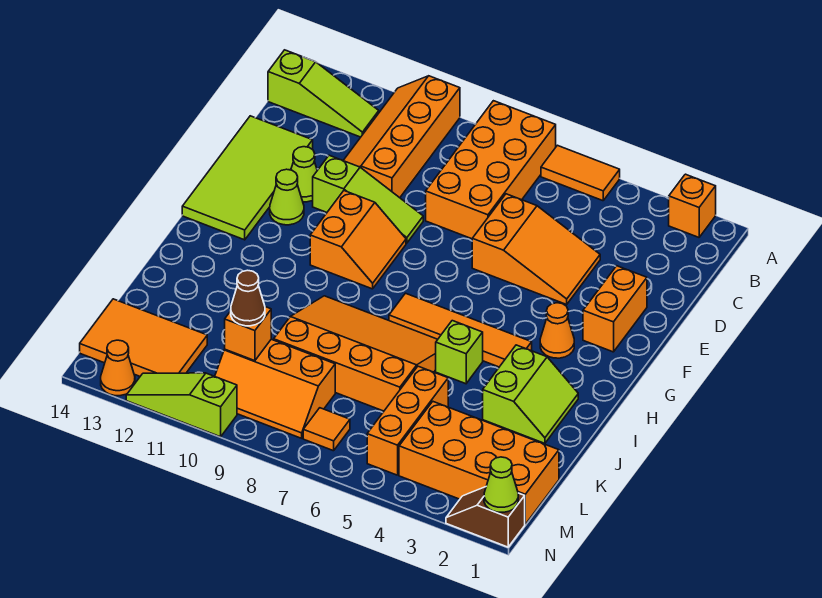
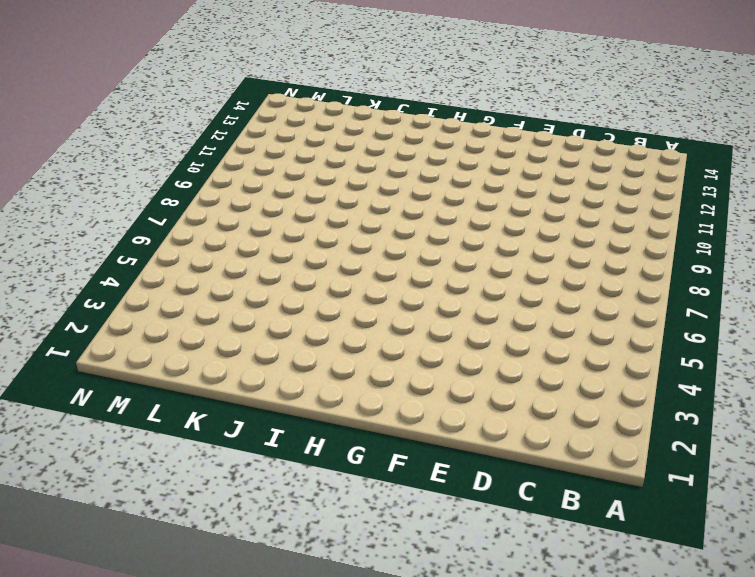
none -> orange brick A2 level 1
none -> orange tile A5:A6 level 1
none -> orange brick A7:D8 level 1

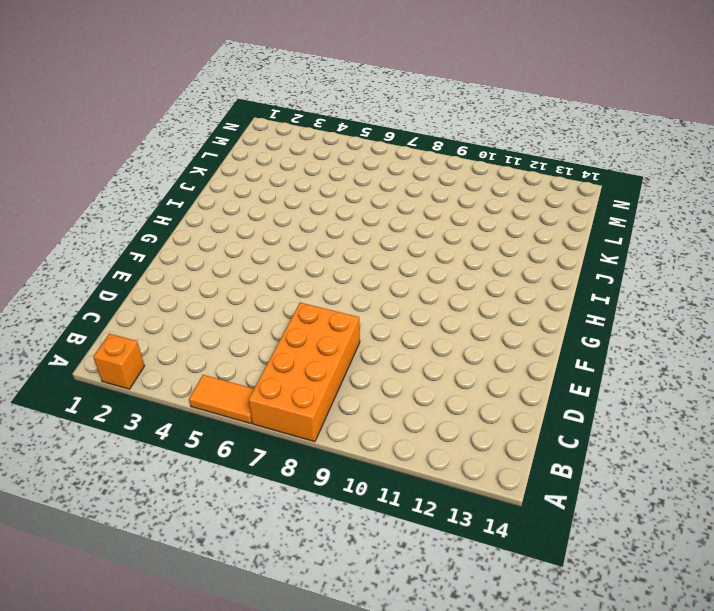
none -> orange slope A10:D11 level 1 top 10
none -> lime slope B12:B14 level 1 top 14
none -> orange slope D4:E6 level 1 top 6

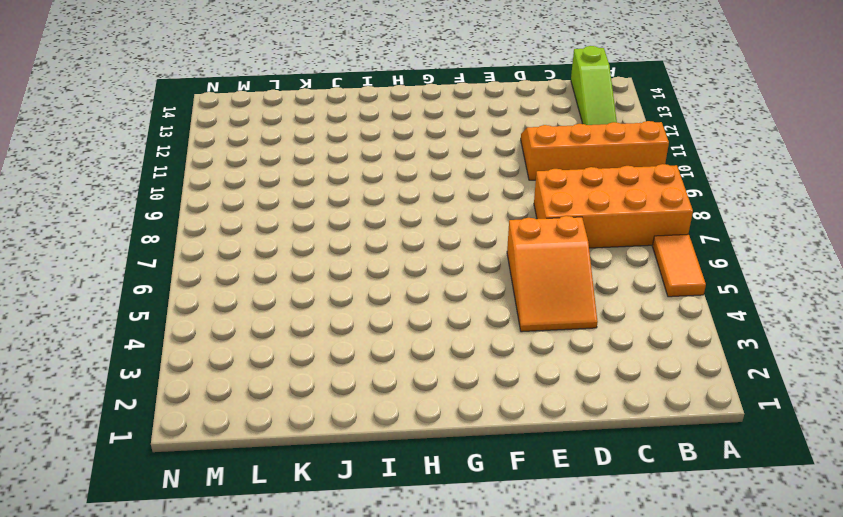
none -> orange brick A2 level 1
none -> lime tile D13:G14 level 1
none -> orange brick E2:F2 level 1

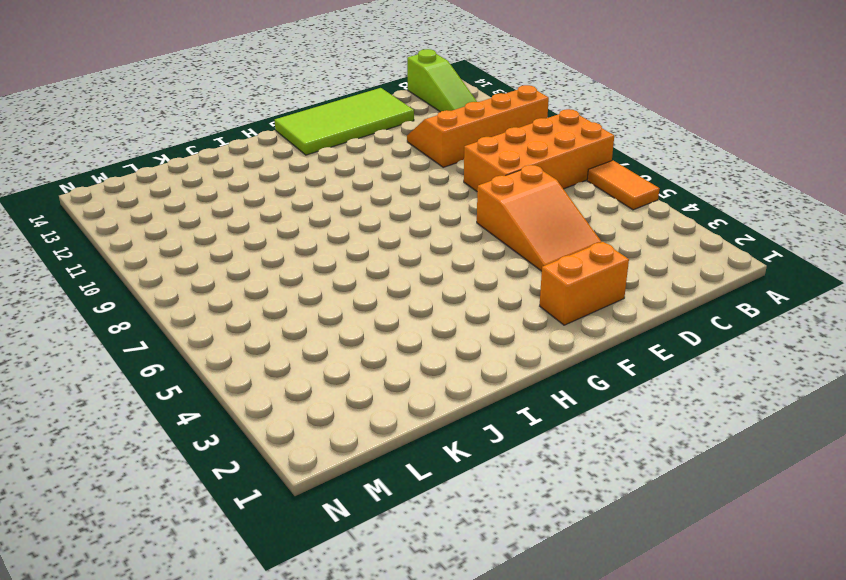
none -> orange brick A2 level 1
none -> lime slope E9:E11 level 1 top 11
none -> lime cone E12 level 1

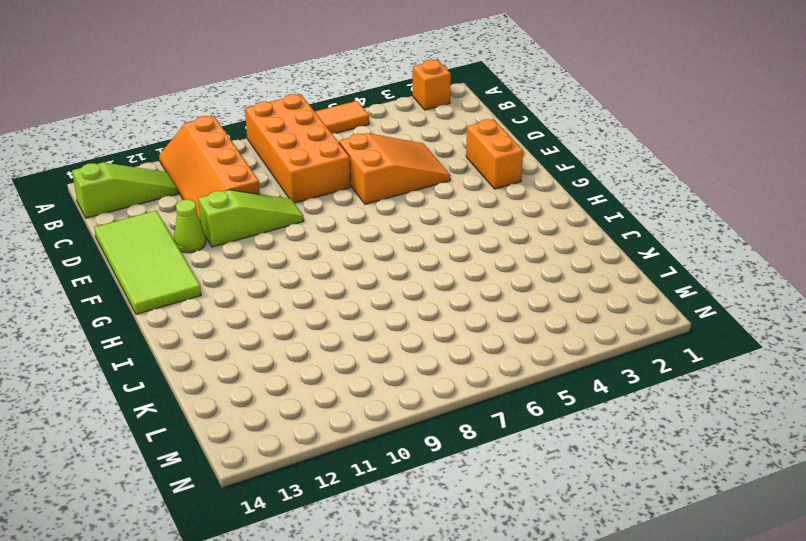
none -> orange slope F9:G10 level 1 top 10
none -> lime cone F12 level 1
none -> orange cone G3 level 1

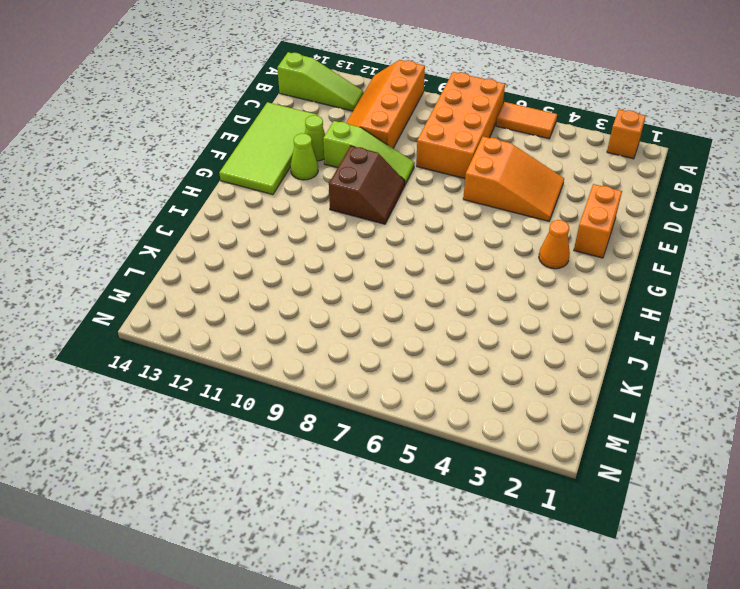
brown slope F9:G10 level 1 top 10 -> orange slope F9:G10 level 1 top 10
none -> orange tile H4:H7 level 1
none -> lime slope I2:J3 level 1 top 3
none -> lime brick I5 level 1

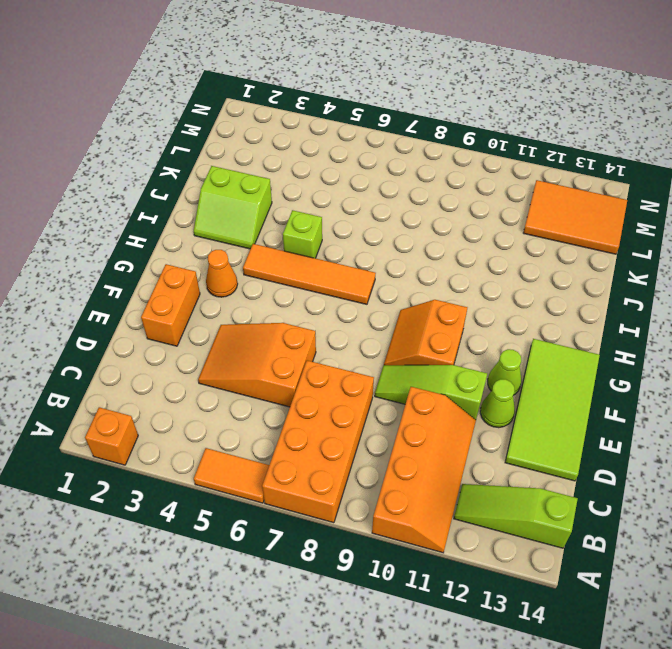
lime slope I2:J3 level 1 top J -> lime slope I2:J3 level 1 top 3
none -> orange slope I6:K9 level 1 top K
none -> orange brick K5:M5 level 1
none -> orange brick L1:M4 level 1

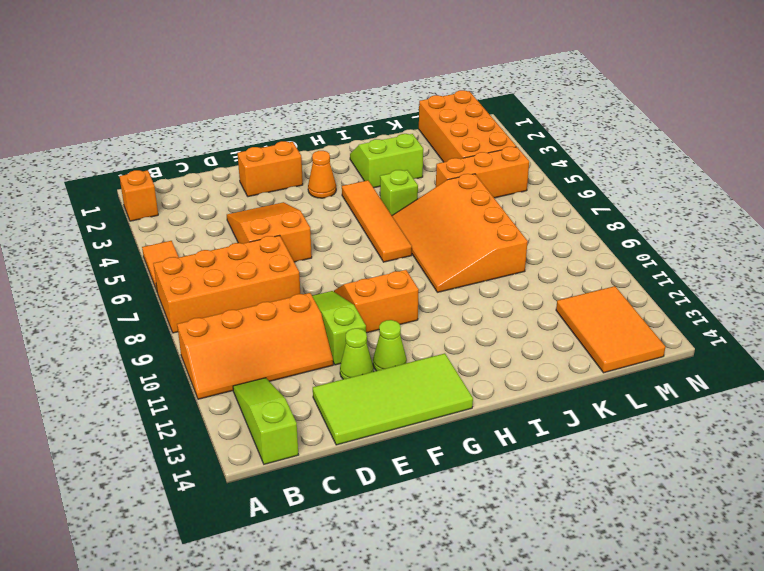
none -> orange slope L8:M10 level 1 top L
none -> orange tile M7 level 1
none -> brown slope N1:N2 level 1 top 1

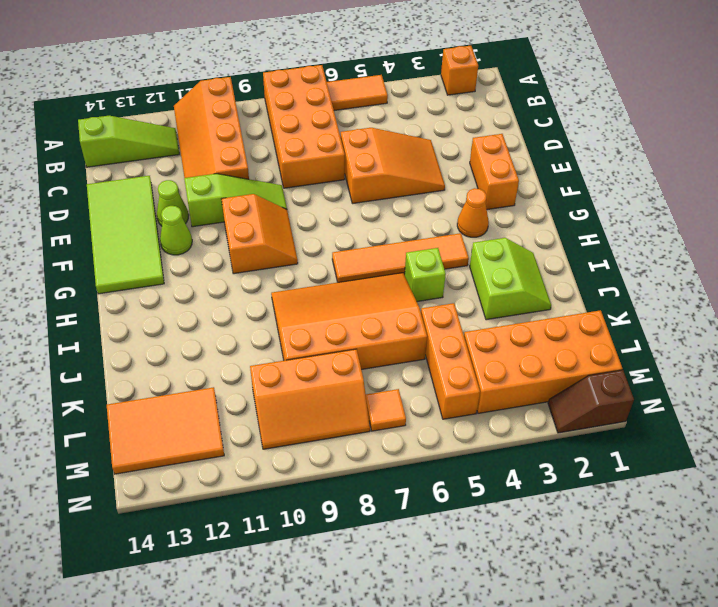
none -> lime slope N10:N12 level 1 top 10
none -> orange cone N13 level 1
none -> orange brick L10 level 2

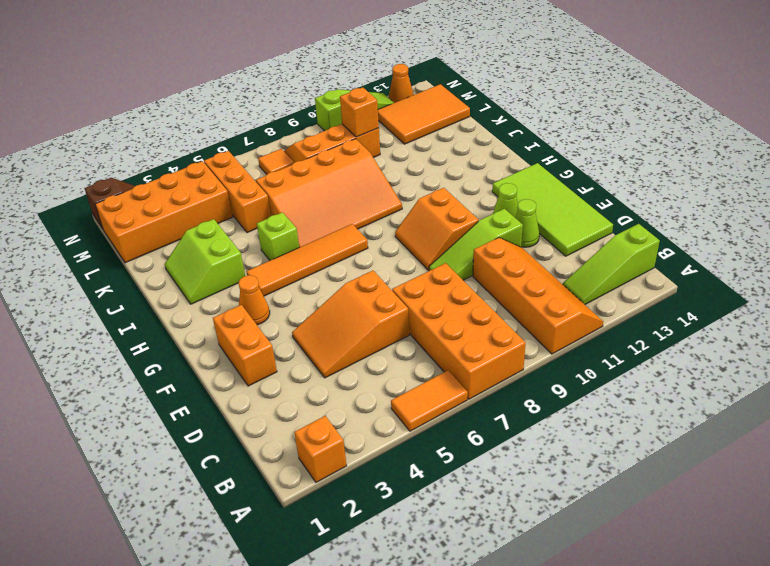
none -> lime cone N1 level 2
none -> brown cone L10 level 3

